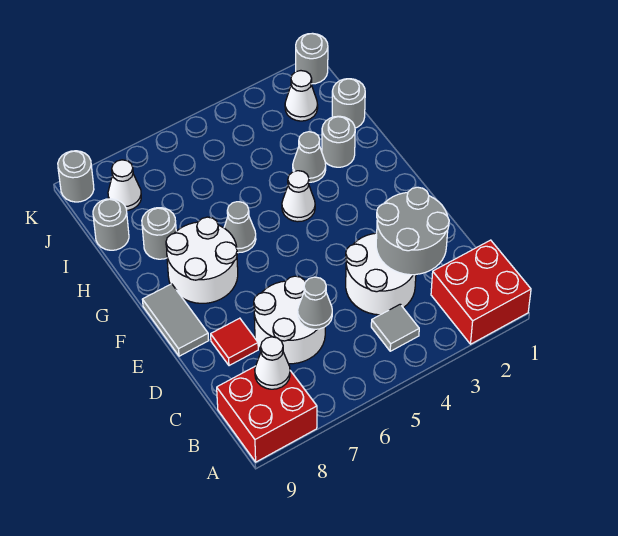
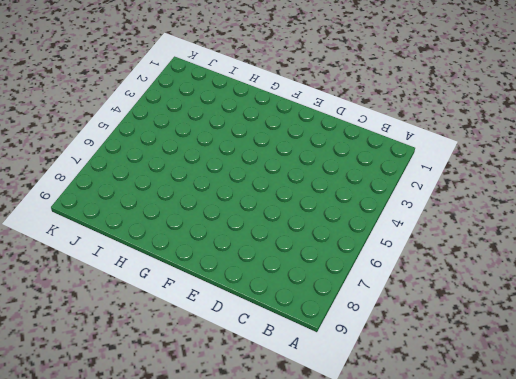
none -> red brick A1:B2 level 1
none -> red brick A8:B9 level 1
none -> grey tile B4 level 1

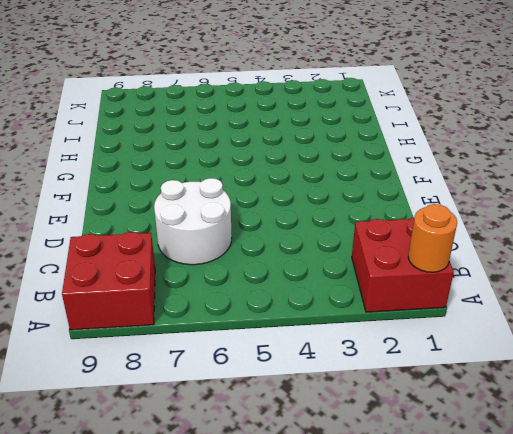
orange round brick A1 level 2 -> none
none -> grey tile B4 level 1
none -> white round brick C3:D4 level 1
none -> red tile D8 level 1

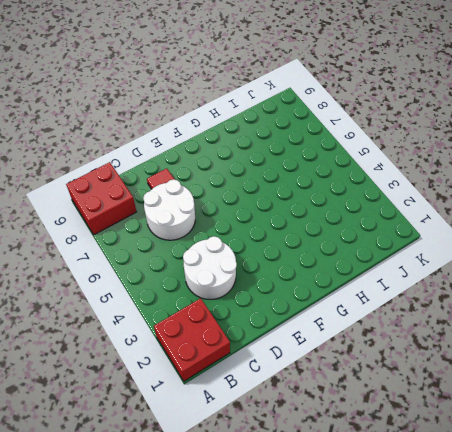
none -> grey tile B4 level 1
none -> grey tile E9:F9 level 1
none -> white round brick F7:G8 level 1

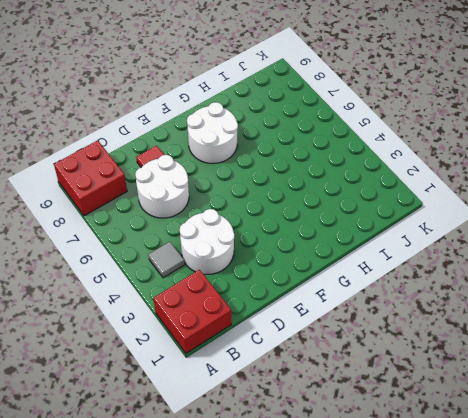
none -> grey tile E9:F9 level 1
none -> white cone G4 level 1
none -> grey cone G6 level 1

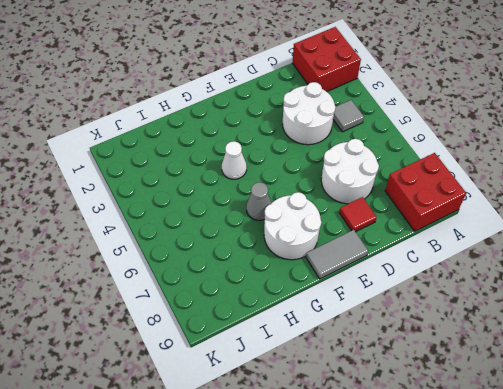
none -> grey round brick H2 level 1
none -> grey cone H3 level 1
none -> grey round brick H8 level 1

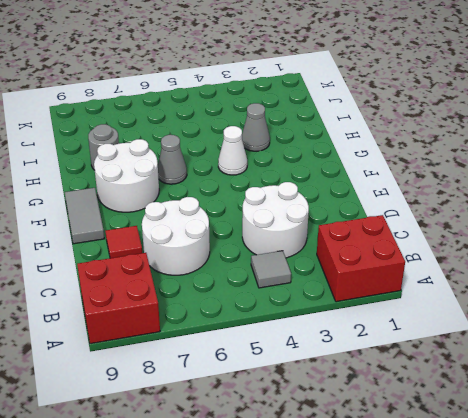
none -> grey round brick H2 level 1
none -> grey round brick I1 level 1
none -> grey round brick I9 level 1

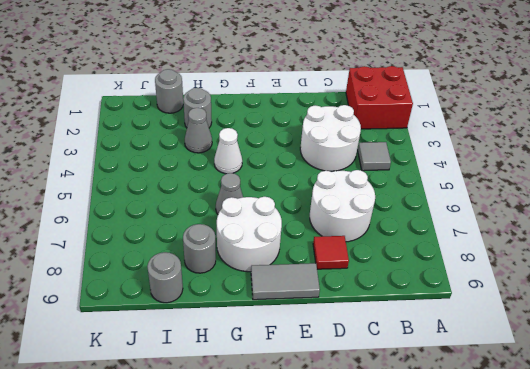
none -> red brick A8:B9 level 1
none -> white cone J2 level 1
none -> white cone J8 level 1

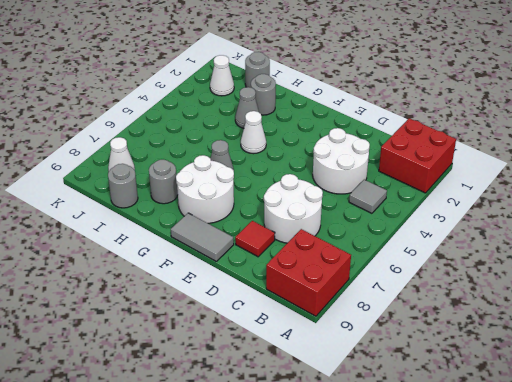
none -> grey round brick K1 level 1
none -> grey round brick K9 level 1
none -> white cone B8 level 2

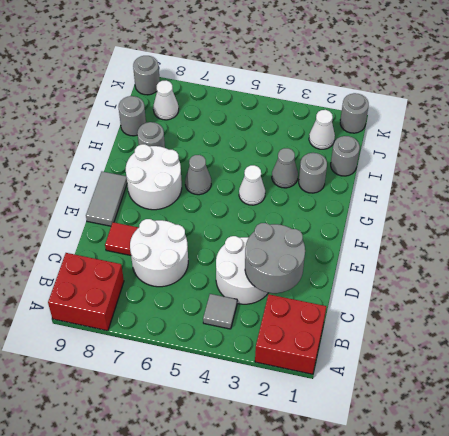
none -> white cone B8 level 2
none -> grey cone C6 level 2

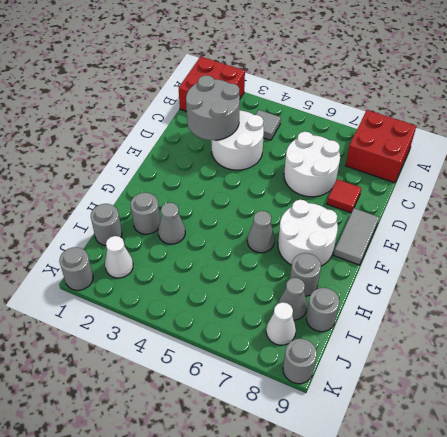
grey cone I8 level 1 -> grey cone C6 level 2
none -> white cone G4 level 1
none -> white cone B8 level 2

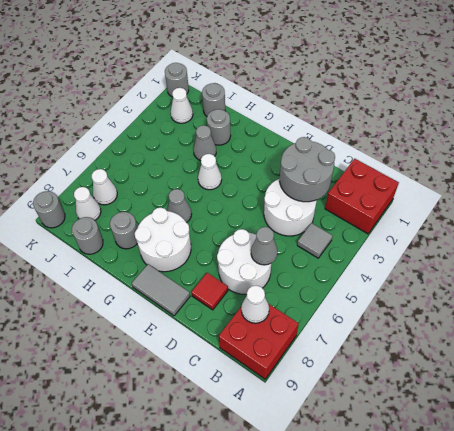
white cone J7 level 1 -> none

